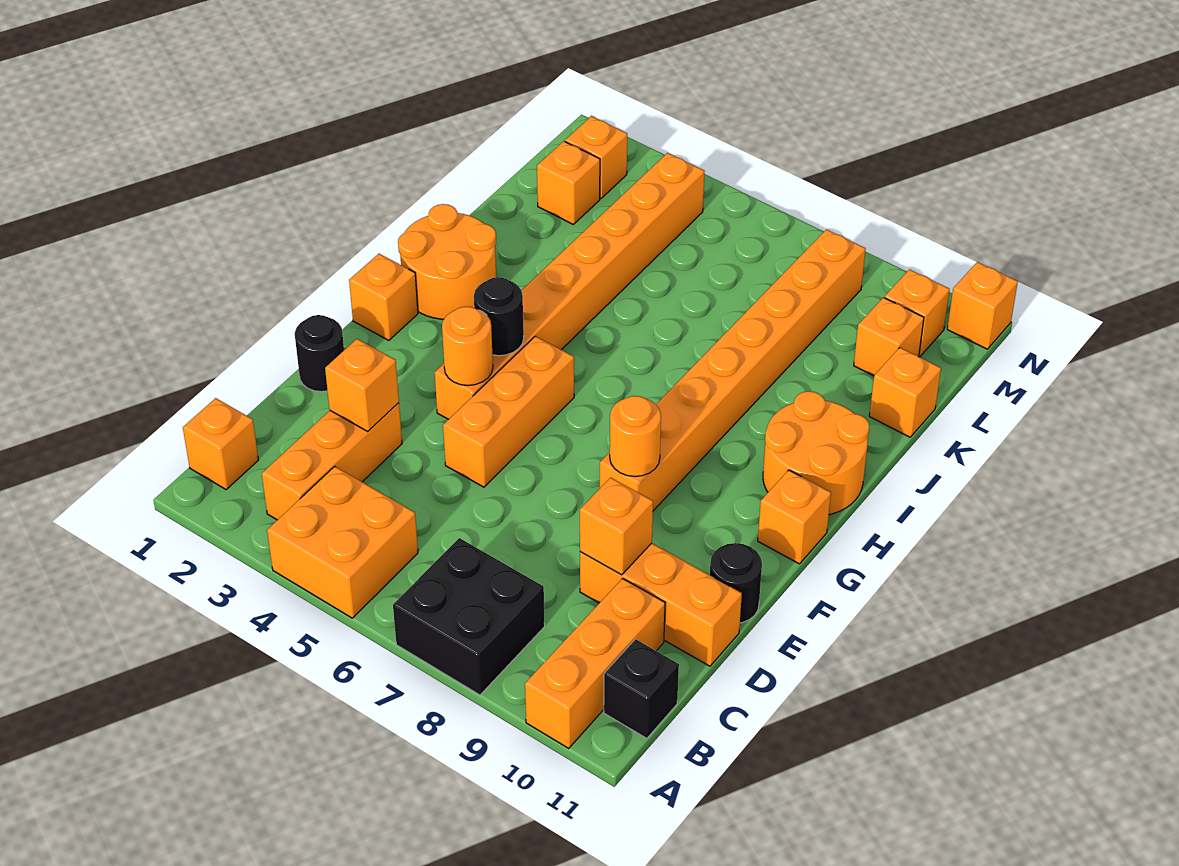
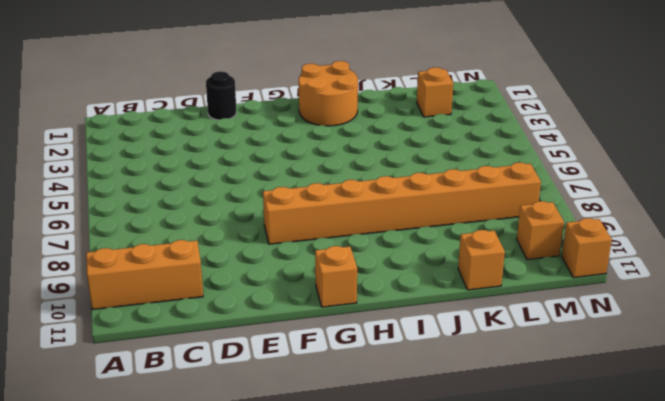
none -> orange brick A4:B5 level 1
none -> black brick A7:B8 level 1
none -> orange brick B1 level 1

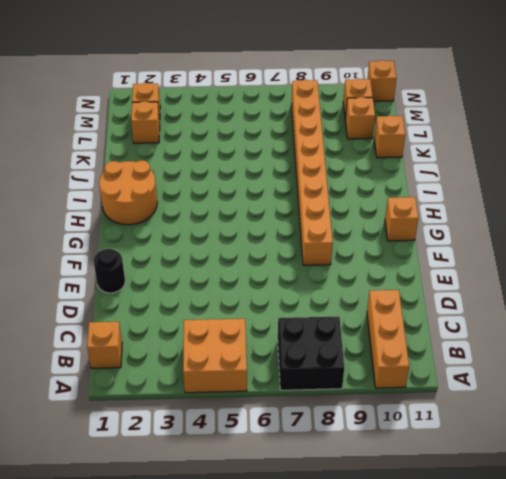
none -> orange brick B3:D3 level 1
none -> black brick B11 level 1
none -> orange brick D9:D11 level 1

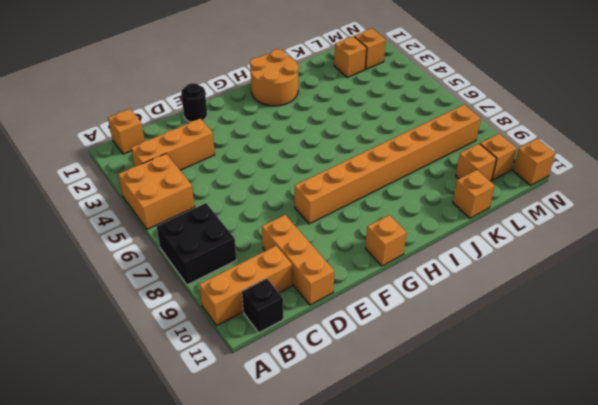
none -> orange brick E5:G5 level 1
none -> black round brick E11 level 1
none -> orange brick F4:M4 level 1

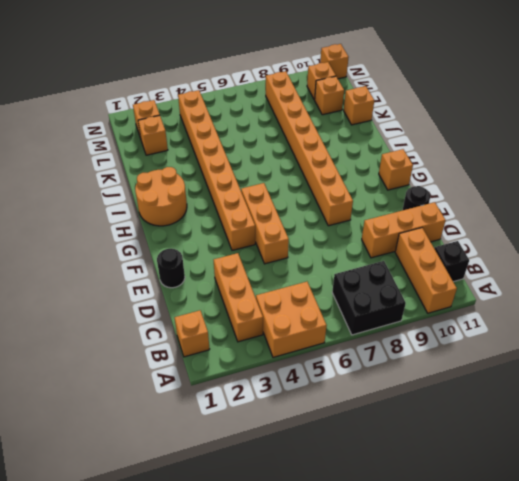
none -> orange brick G1 level 1
none -> orange round brick H10:I11 level 1
none -> orange brick D3 level 2

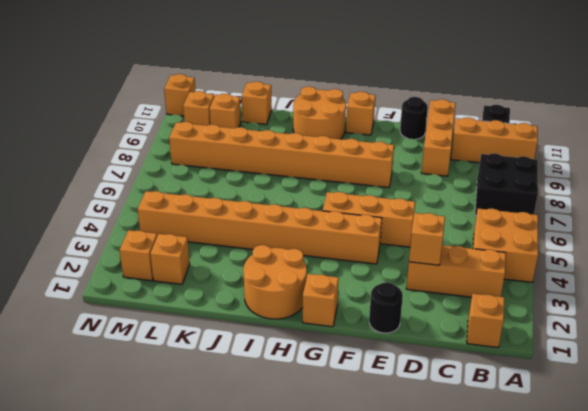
none -> orange brick D9 level 2
none -> orange round brick F4 level 2
none -> orange round brick F8 level 2

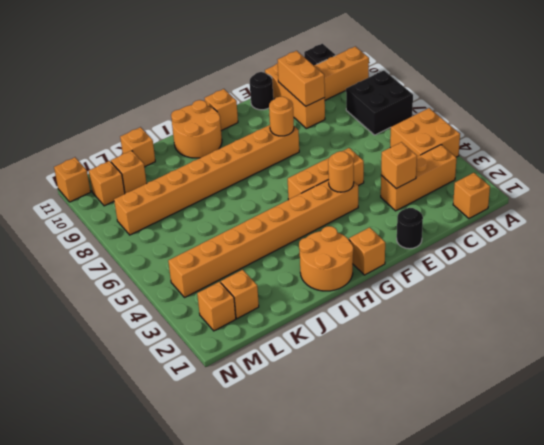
orange brick D9:D10 level 2 -> orange brick D9 level 2
none -> black round brick G4 level 2

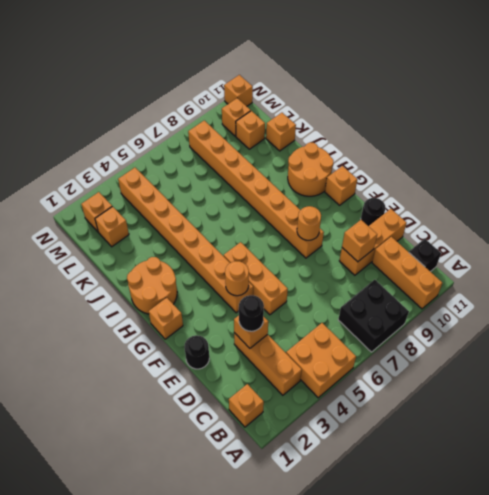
black round brick D3 level 3 -> black round brick G4 level 2

